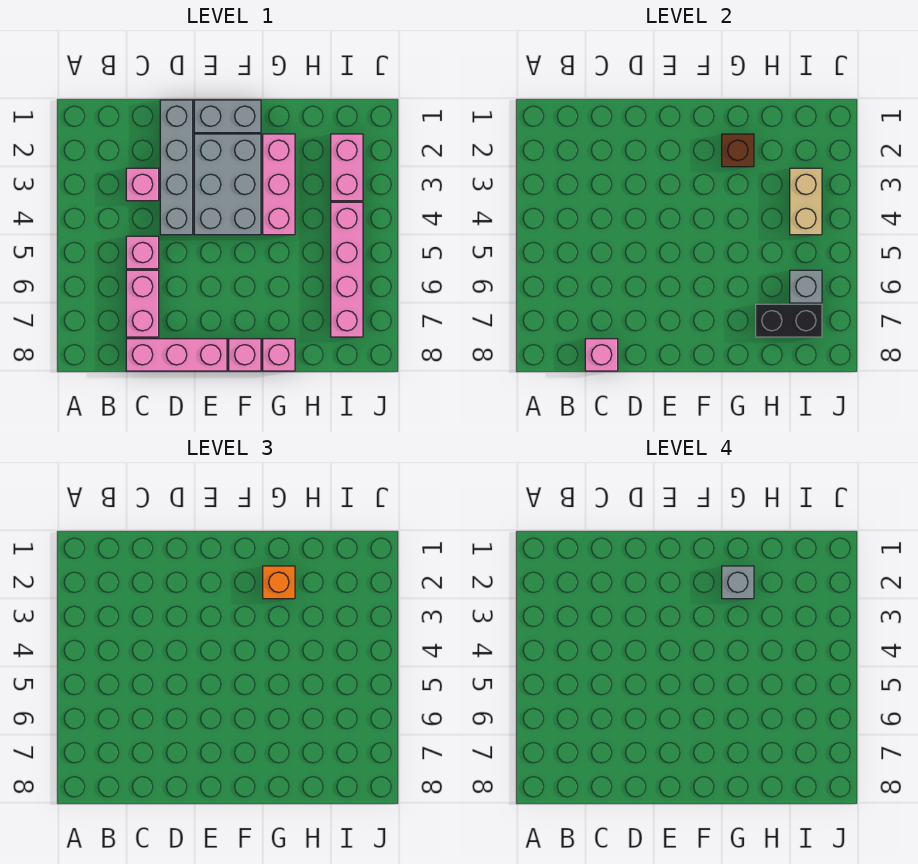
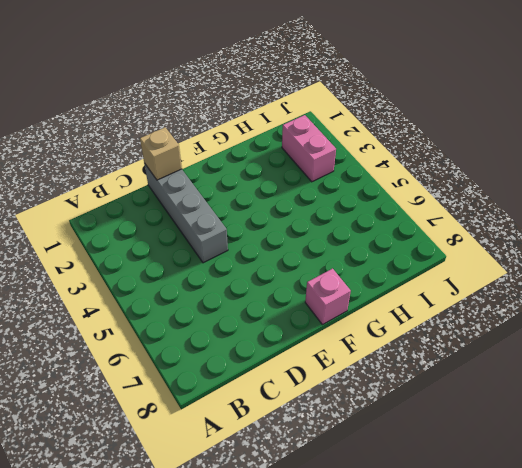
tan brick D1 level 2 -> none
none -> pink brick C3 level 1
none -> pink brick C5 level 1
none -> pink brick C6:C7 level 1

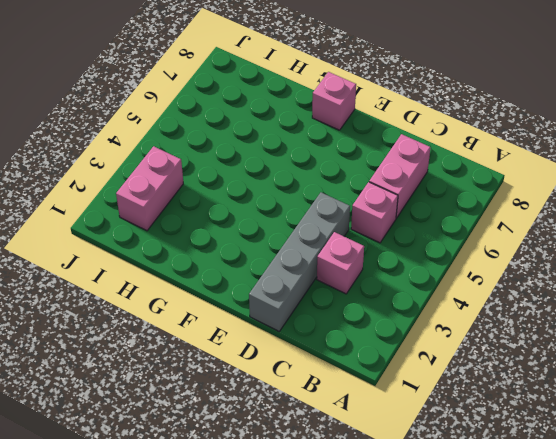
none -> pink brick C8:E8 level 1
none -> grey brick E1:F1 level 1
none -> grey brick E2:F4 level 1

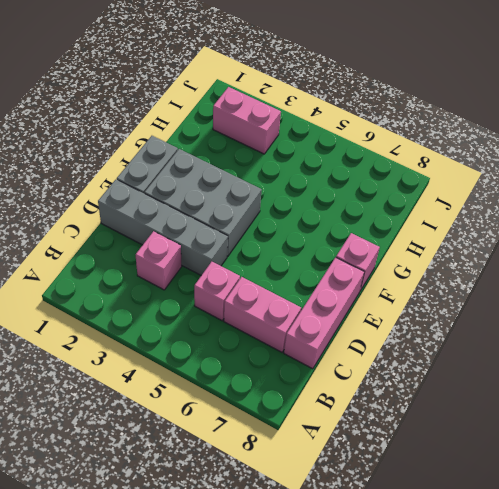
none -> pink brick G2:G4 level 1
none -> pink brick G8 level 1
none -> pink brick I4:I7 level 1

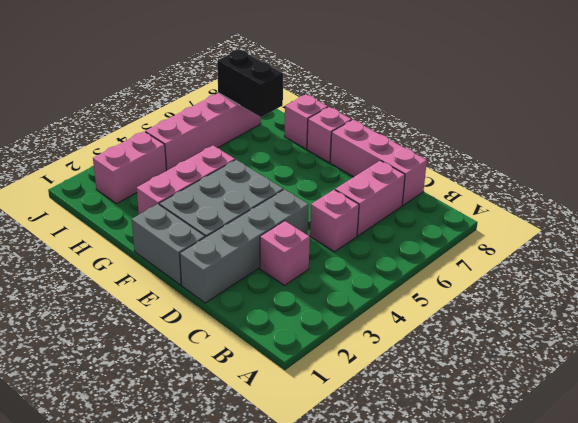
none -> pink brick C8 level 2
none -> brown brick G2 level 2
none -> tan brick I3:I4 level 2

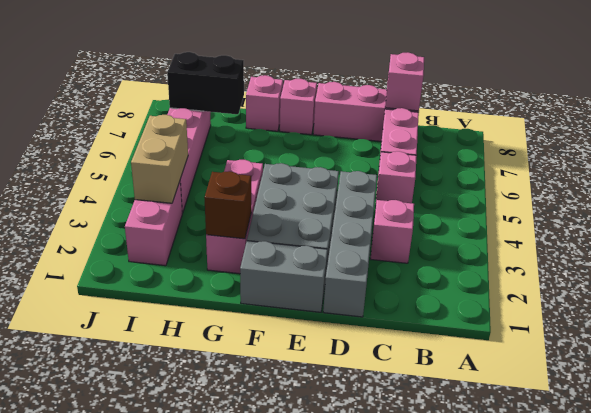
none -> grey brick I6 level 2
none -> orange brick G2 level 3
none -> grey brick G2 level 4

